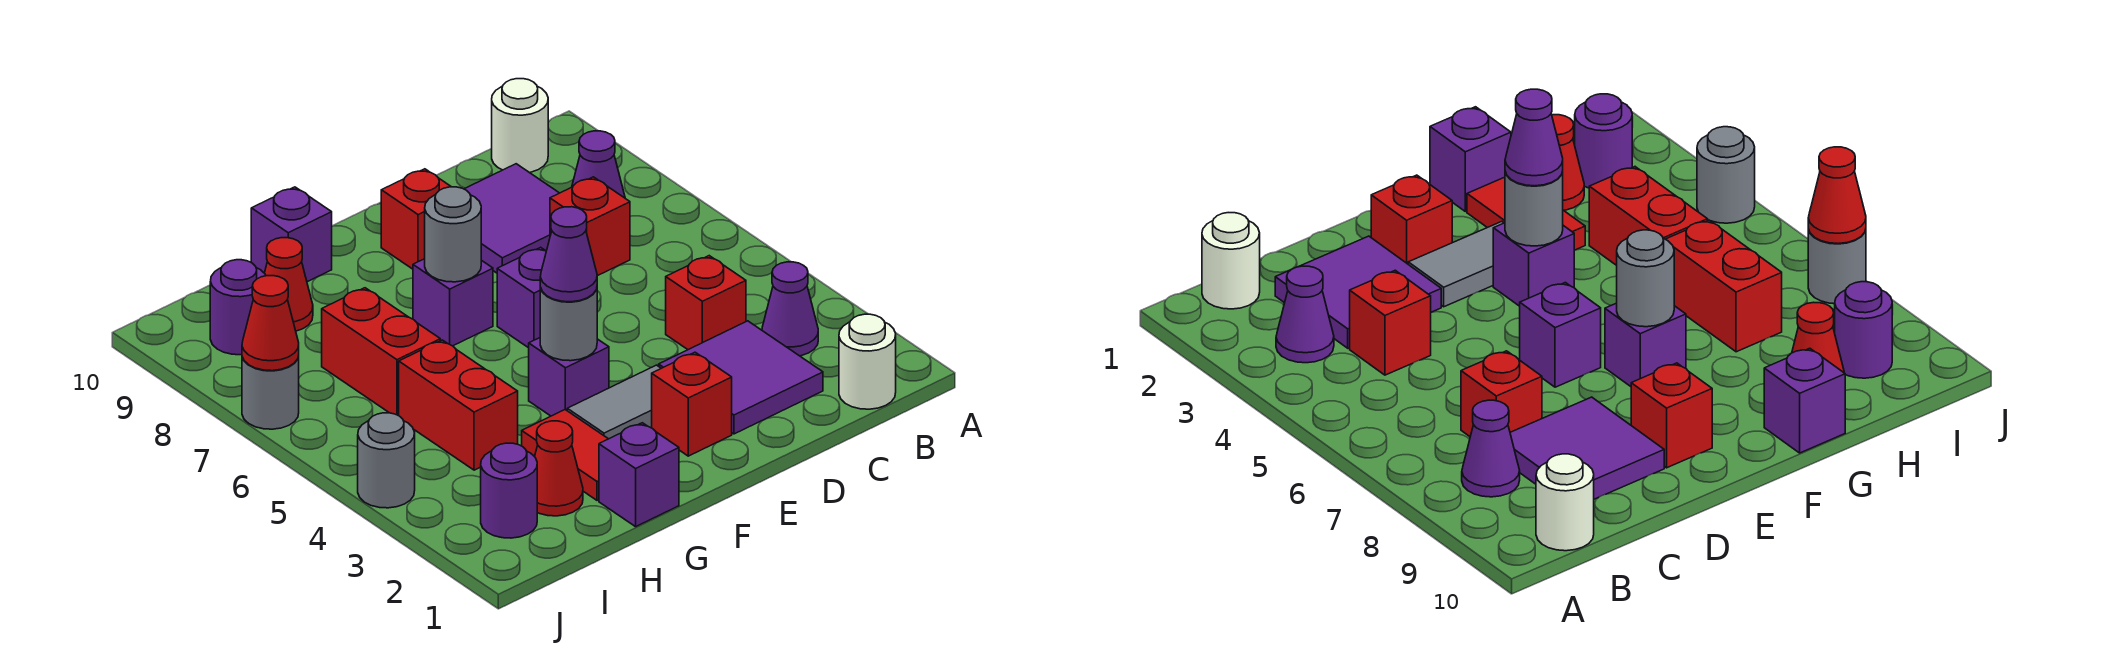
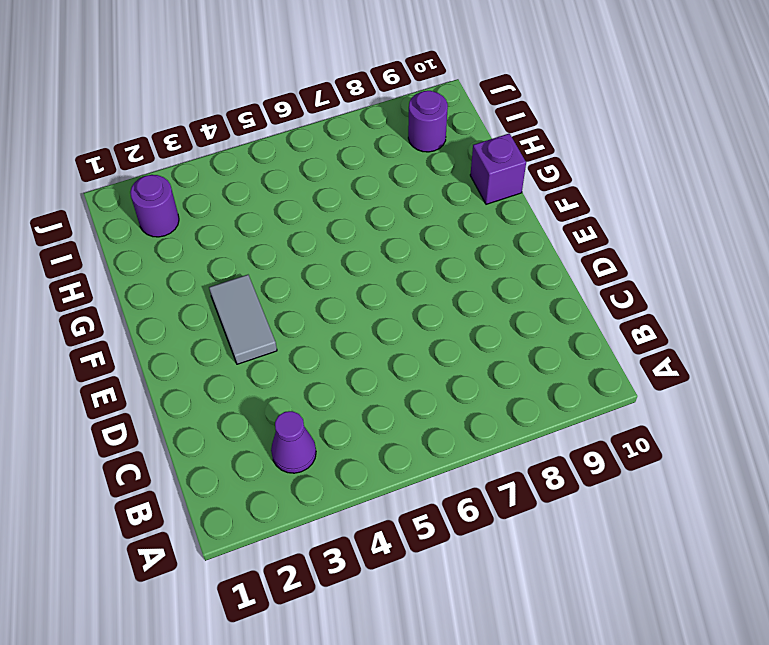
none -> white round brick B1 level 1
none -> purple cone B8 level 1
none -> white round brick B10 level 1

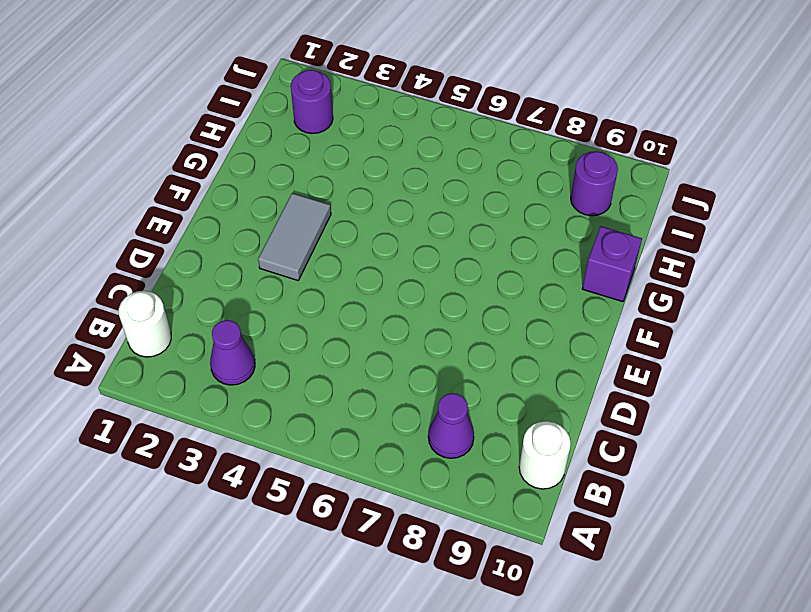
none -> purple tile C2:D3 level 1
none -> red brick C4 level 1
none -> red brick C7 level 1

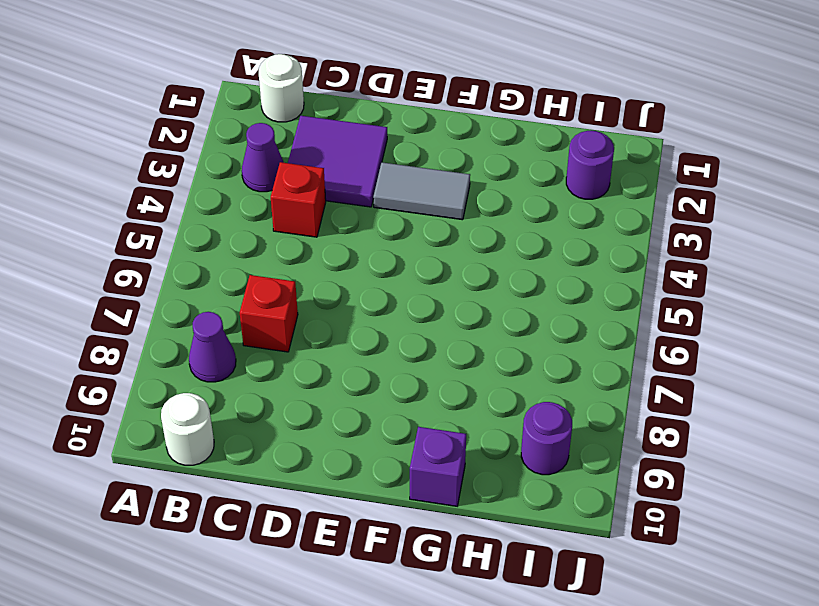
none -> purple tile C8:D9 level 1
none -> red brick E2 level 1
none -> purple brick E6 level 1

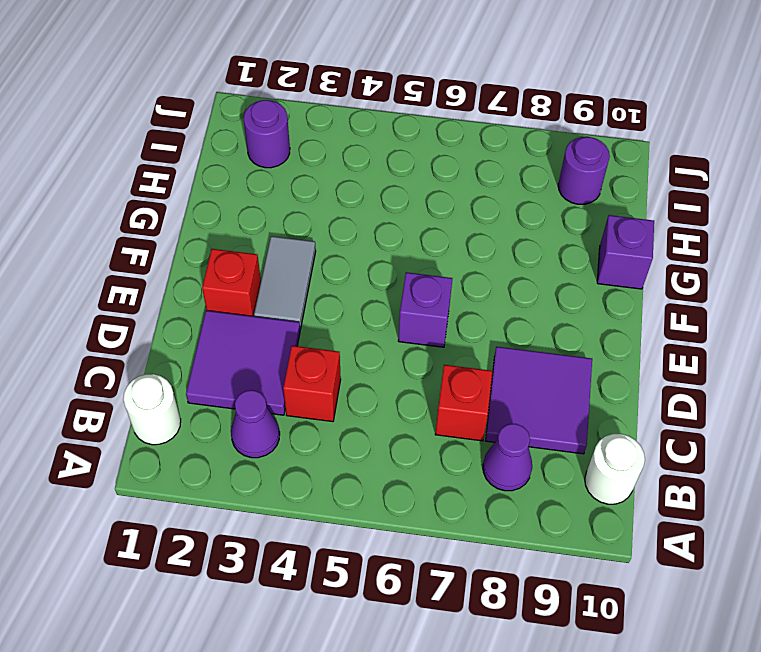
none -> red brick E9 level 1
none -> purple brick F4 level 1
none -> purple brick F7 level 1

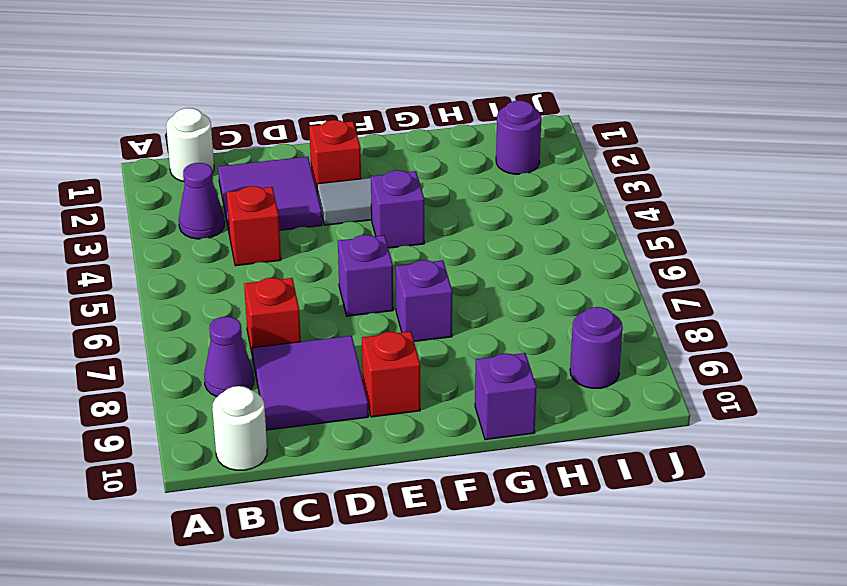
none -> purple brick G1 level 1
none -> red tile G2:G3 level 1
none -> red cone H2 level 1

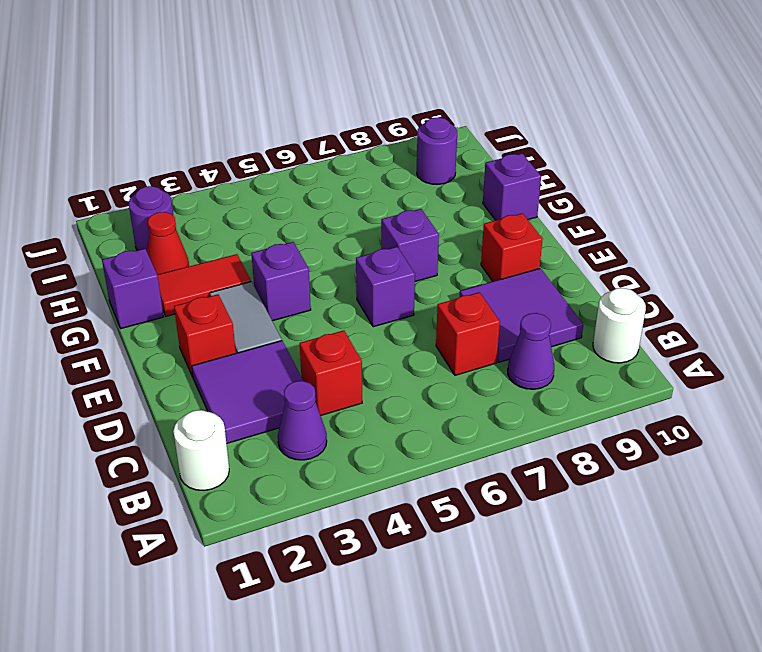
none -> red brick H4:H5 level 1
none -> red brick H6:H7 level 1
none -> red cone H9 level 1

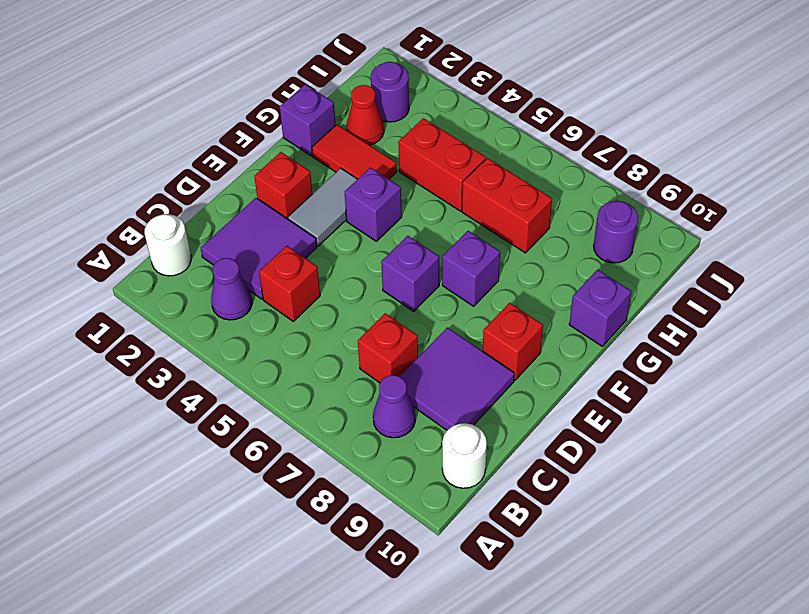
none -> red cone H9 level 1
none -> grey round brick J4 level 1
none -> grey round brick J7 level 1

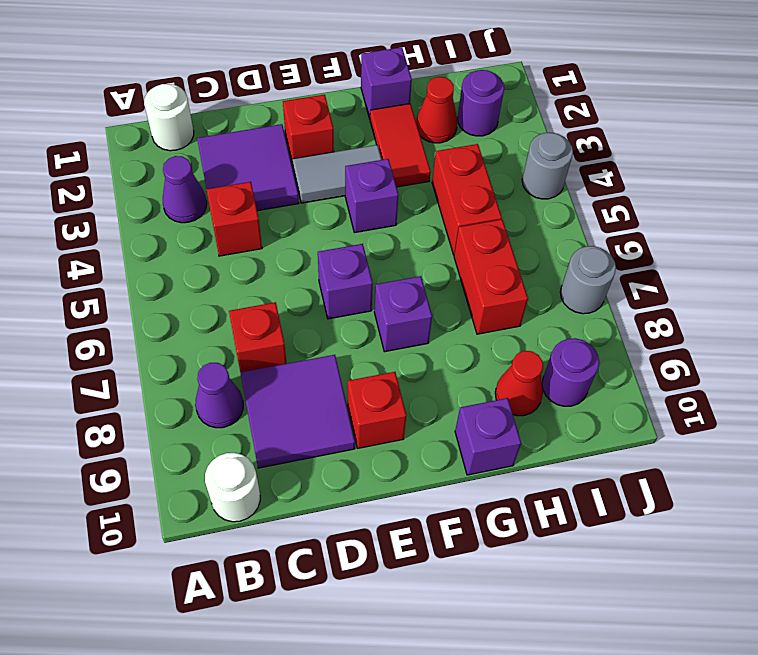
none -> grey round brick F4 level 2
none -> grey round brick F7 level 2
none -> red cone J7 level 2

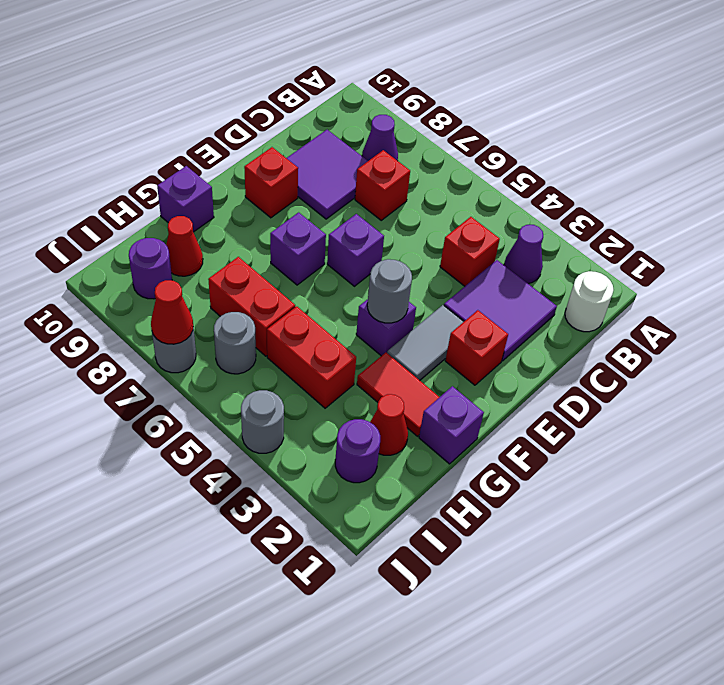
grey round brick I6 level 1 -> grey round brick F7 level 2
none -> white round brick B10 level 1
none -> purple cone F4 level 3

